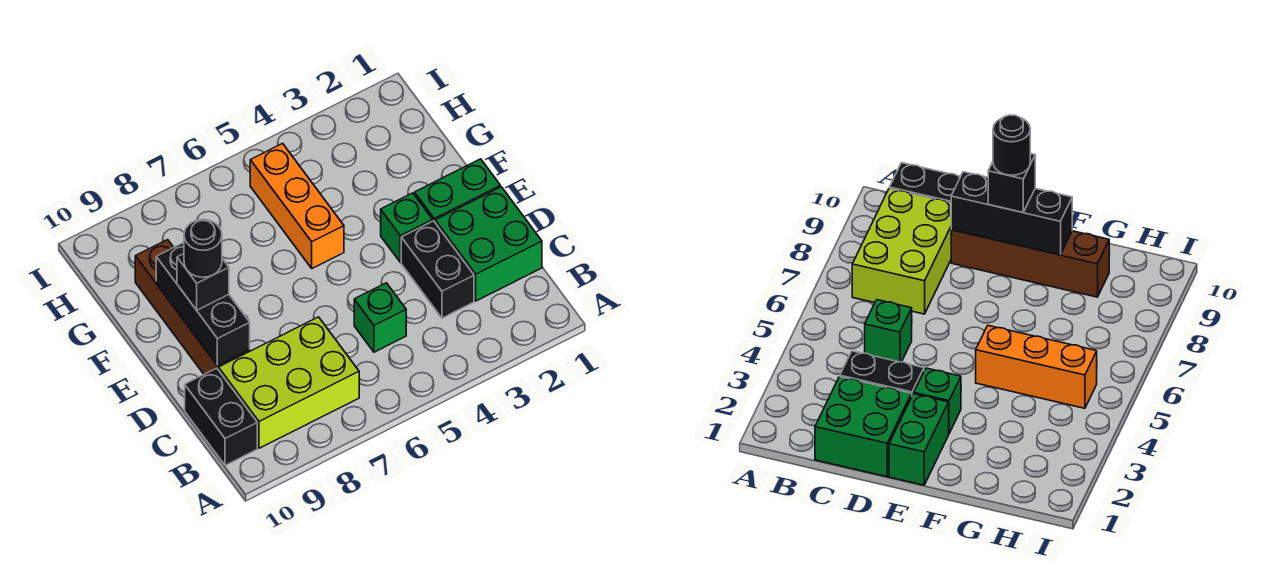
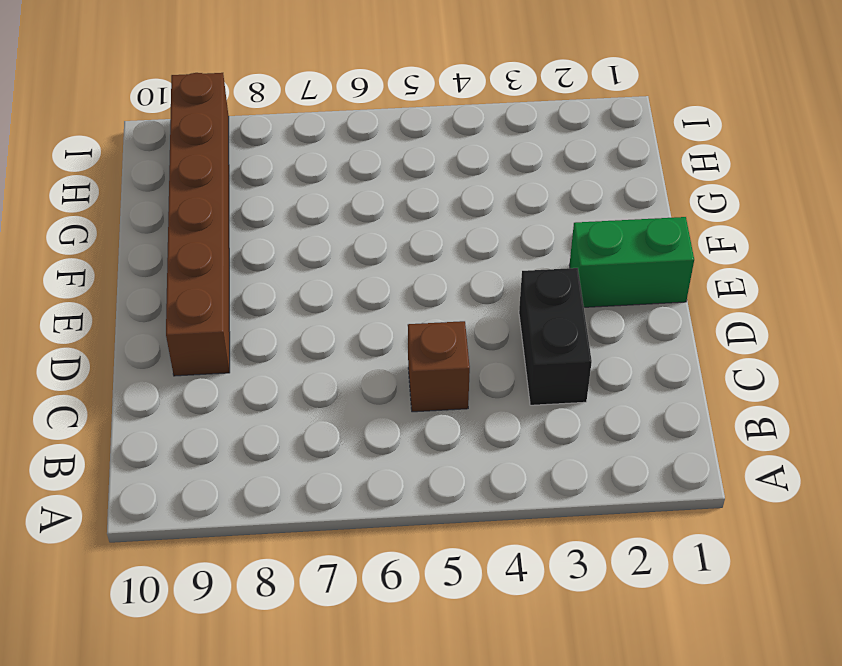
brown brick C5 level 1 -> green brick C5 level 1
brown brick D9:I9 level 1 -> brown brick D9:G9 level 1
none -> lime brick B7:C9 level 1
none -> black brick B10:C10 level 1
none -> green brick C1:D2 level 1

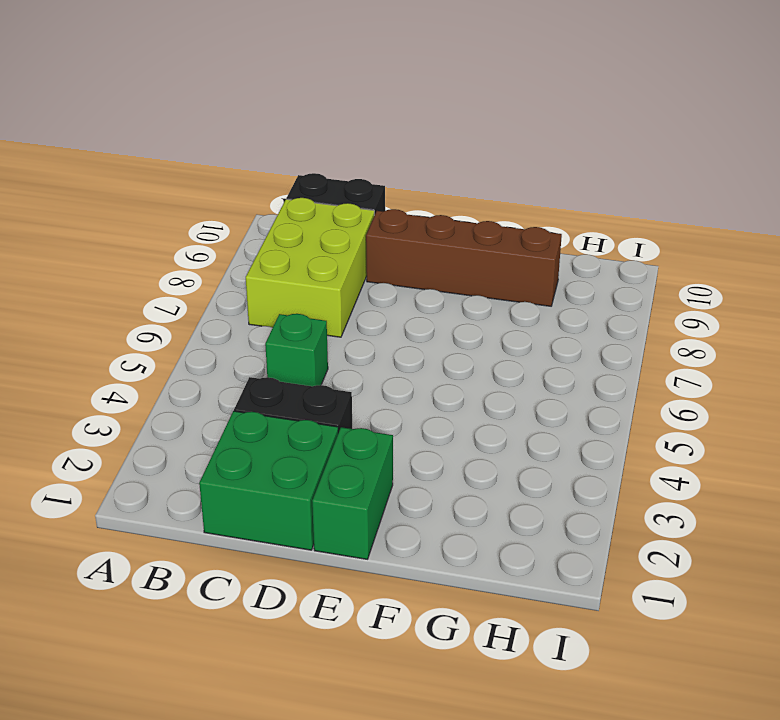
none -> green brick E3 level 1
none -> orange brick F5:H5 level 1
none -> black brick D9:F9 level 2

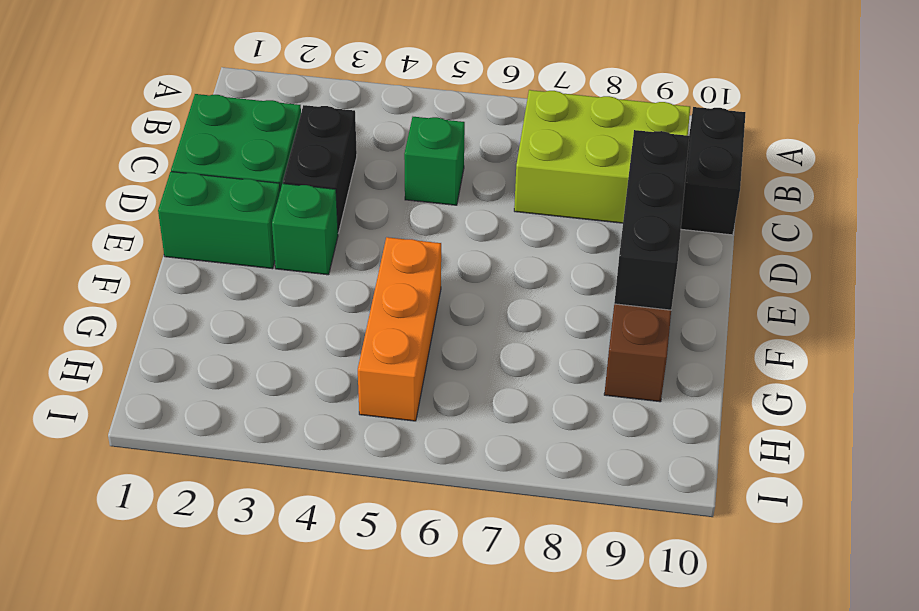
none -> black brick E9 level 3
none -> black round brick E9 level 4

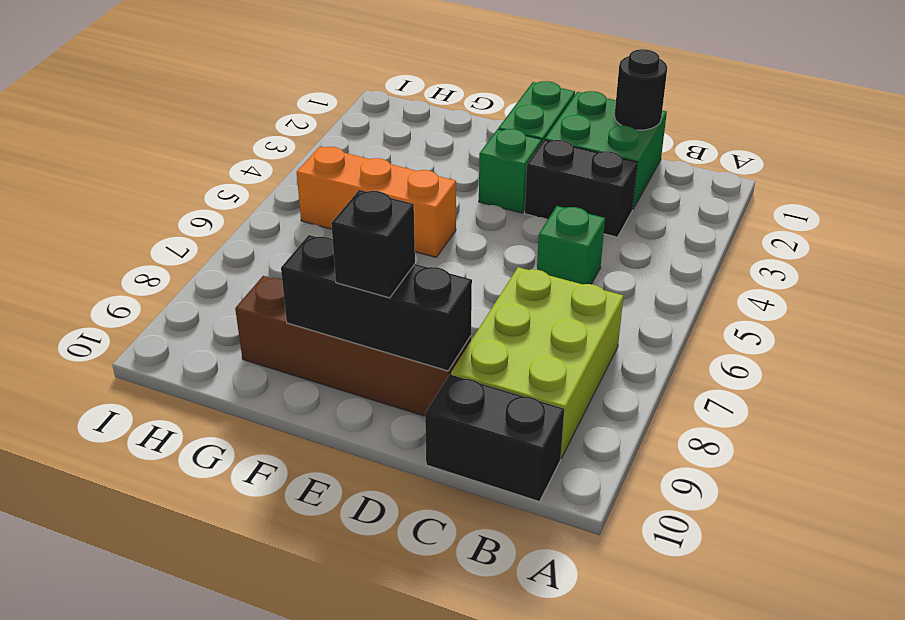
black round brick C1 level 2 -> black round brick E9 level 4

